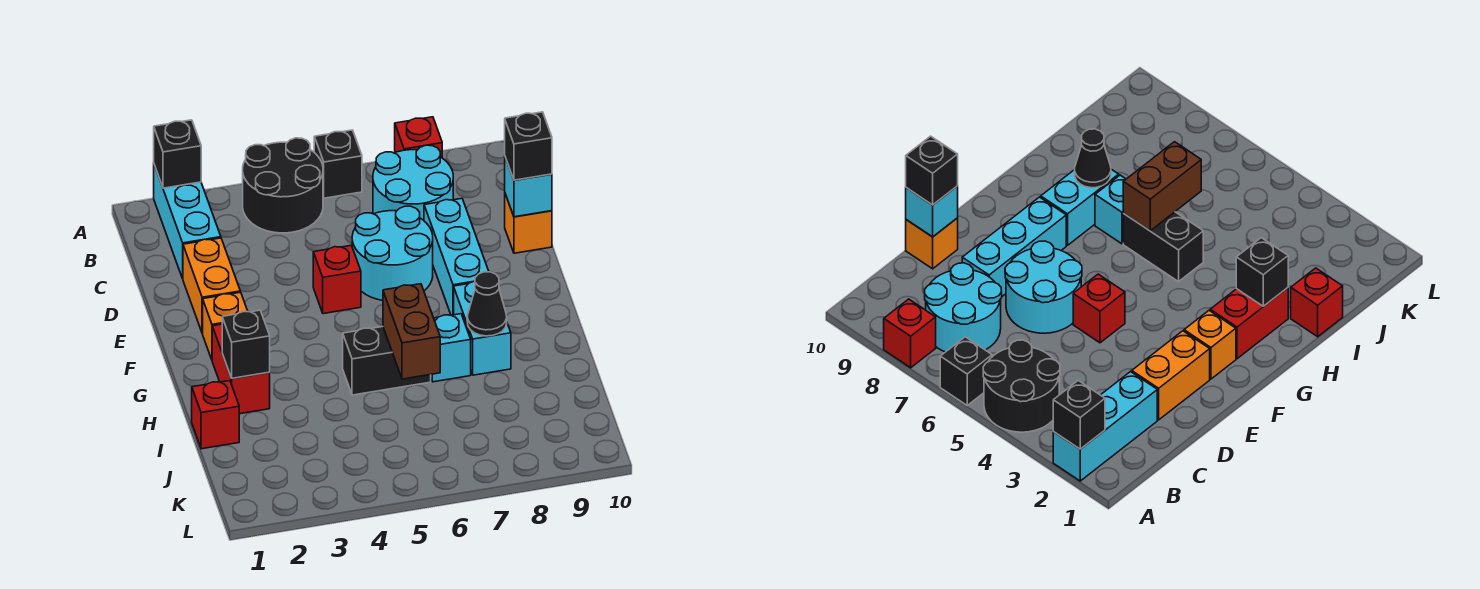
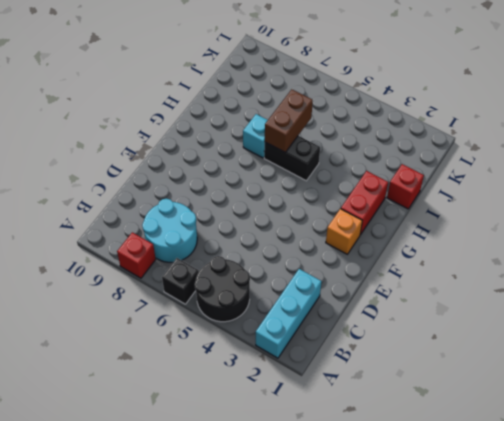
none -> orange brick D2:E2 level 1
none -> cyan round brick D6:E7 level 1
none -> cyan brick D8:F8 level 1

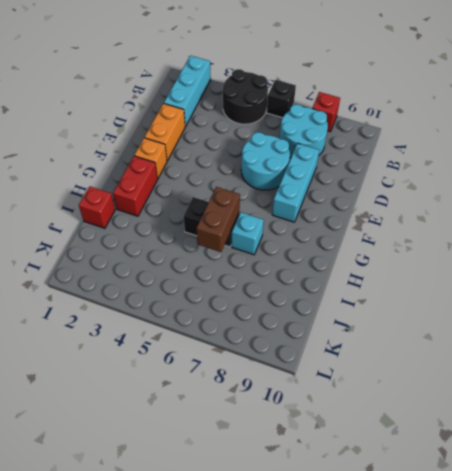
none -> orange brick D10 level 1
none -> red brick E5 level 1
none -> cyan brick G8:H8 level 1

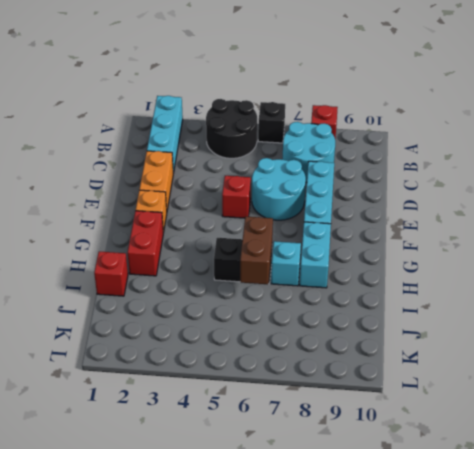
none -> orange brick D10 level 1
none -> black brick A2 level 2
none -> cyan brick D10 level 2

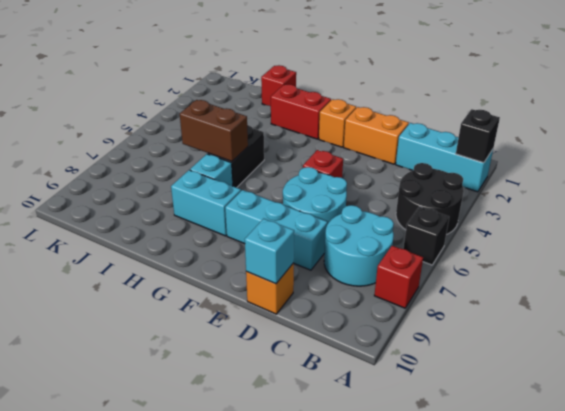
none -> black brick H2 level 2
none -> black cone H8 level 2
none -> black brick D10 level 3

